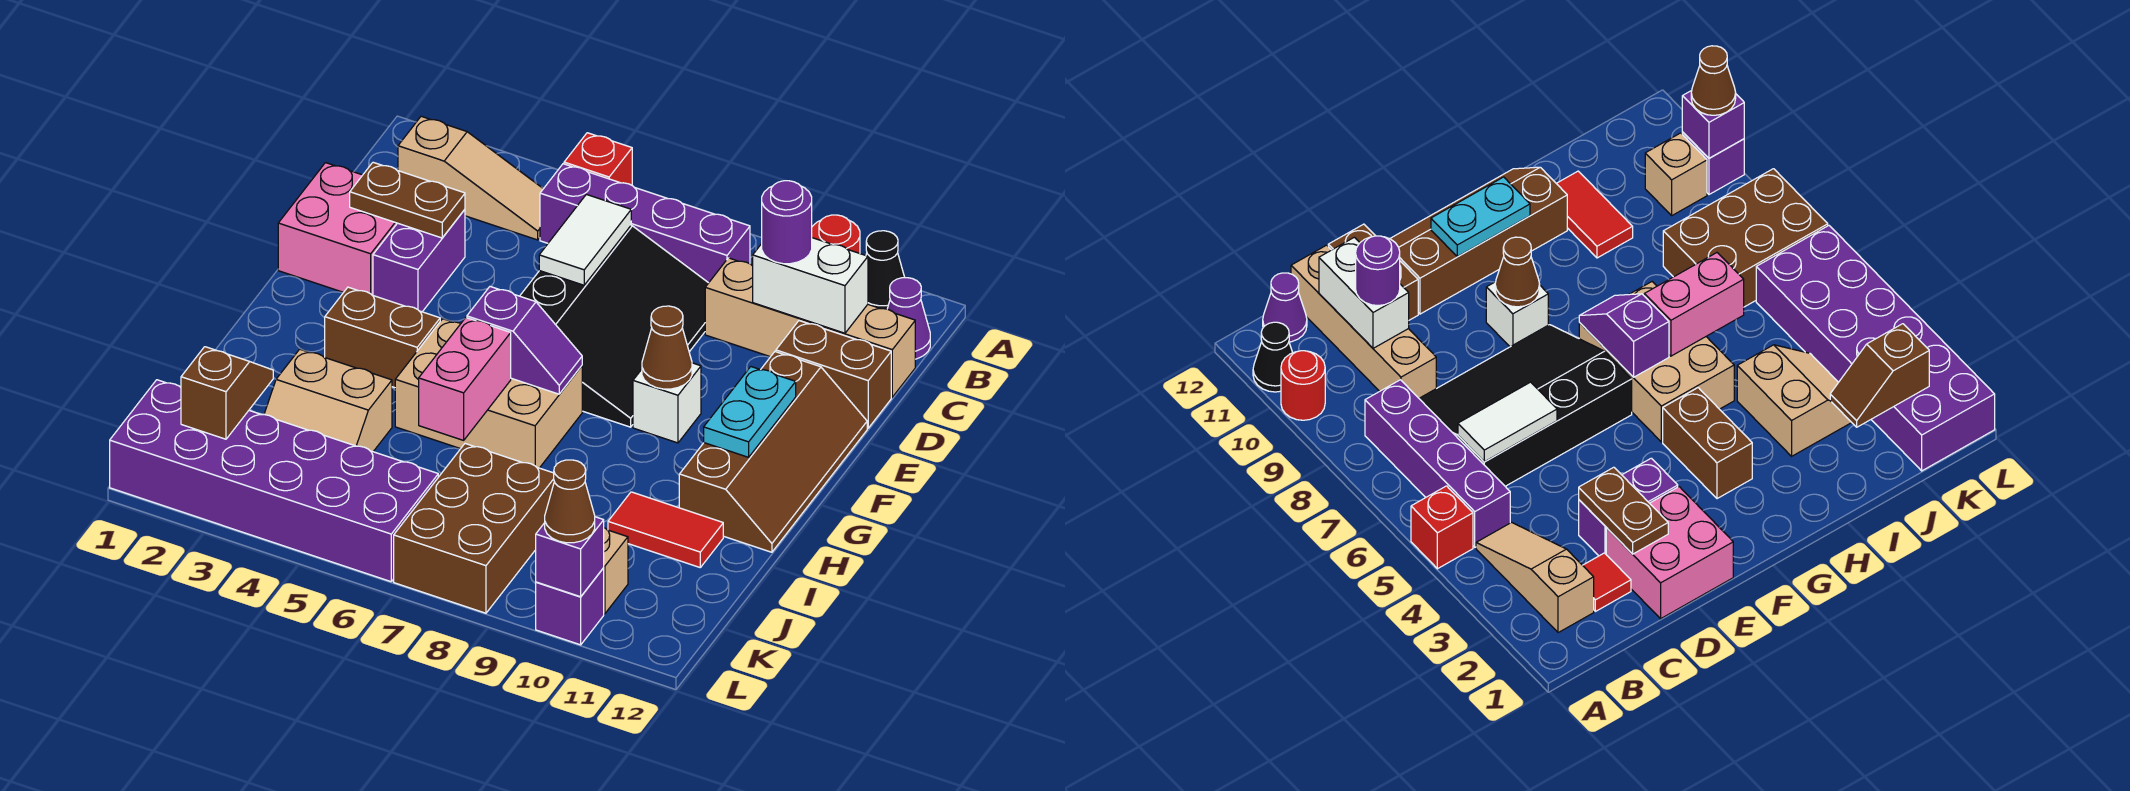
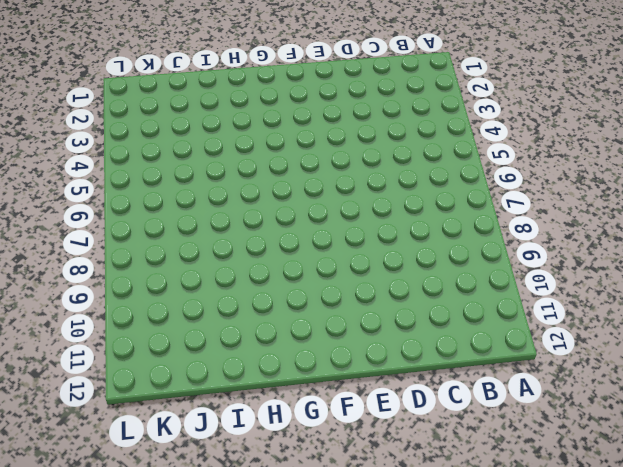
none -> red brick A5 level 1
none -> red round brick A10 level 1
none -> black cone A11 level 1
none -> tan slope B2:B4 level 1 top 2

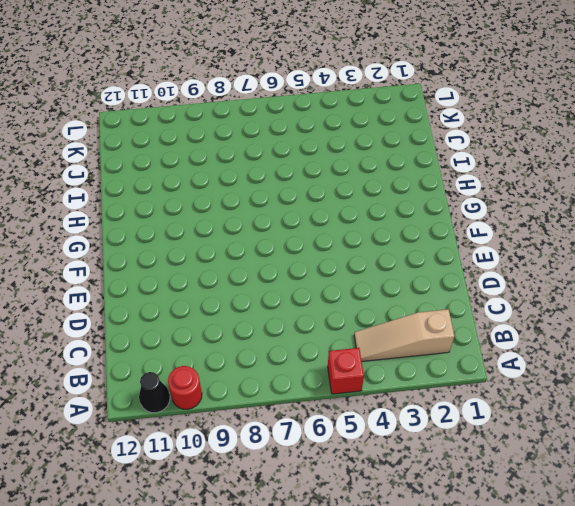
none -> purple brick B5:B8 level 1
none -> purple cone B12 level 1
none -> red tile C2 level 1
none -> black slope C6:F8 level 1 top 6

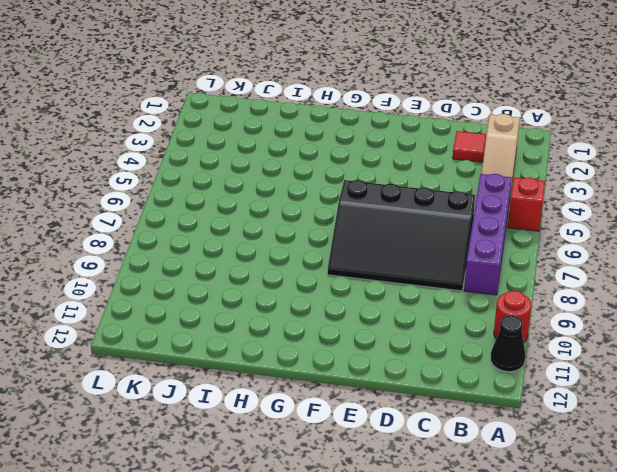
none -> purple cone B12 level 1
none -> tan brick C9:C12 level 1
none -> pink brick D1:E2 level 1
none -> purple brick D3:E3 level 1

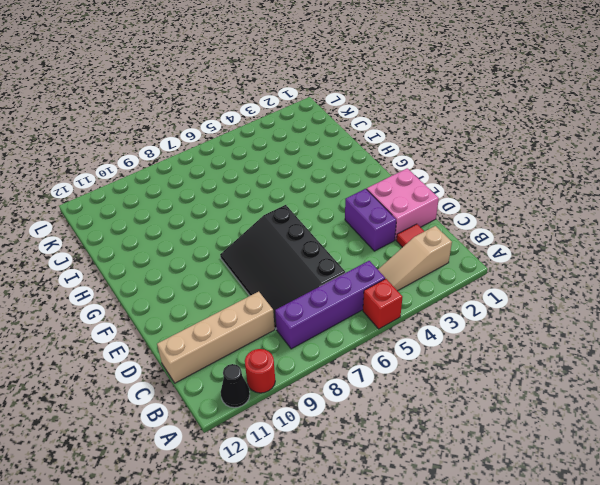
none -> purple cone B12 level 1
none -> brown brick D11:D12 level 1
none -> brown slope E11:H12 level 1 top 11
none -> white brick F9 level 1

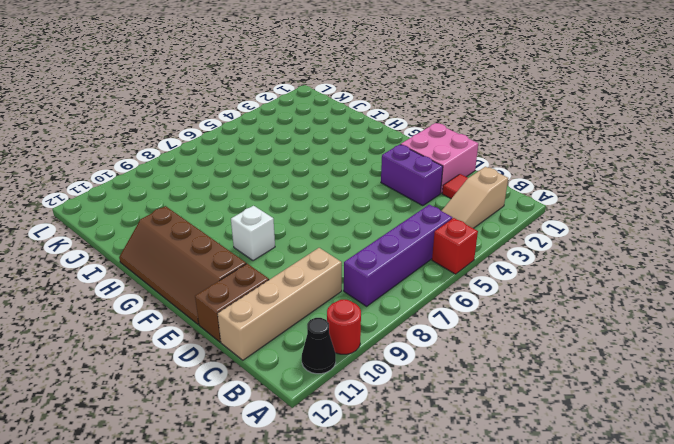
none -> purple cone B12 level 1
none -> black slope C6:F8 level 1 top 6
none -> brown brick G3:G4 level 1
none -> tan brick G5:H7 level 1

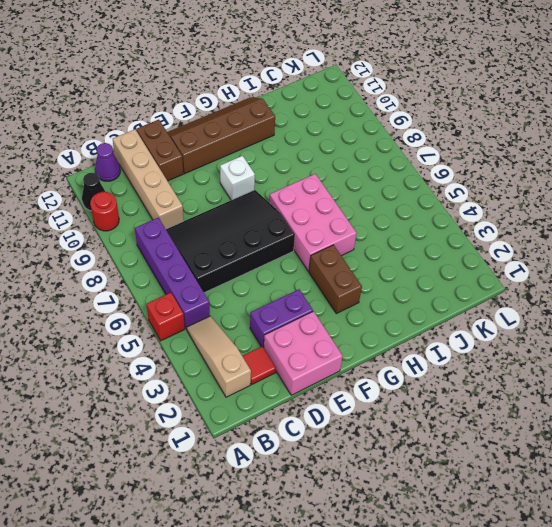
pink brick G5:H7 level 1 -> tan brick G5:H7 level 1
none -> tan slope I3:J4 level 1 top I
none -> red tile I10:I11 level 1
none -> brown brick J7:L8 level 1
none -> purple brick K1:L6 level 1

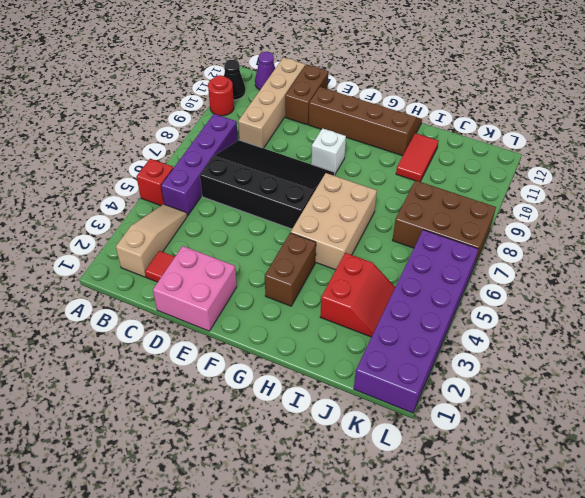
red slope I3:J4 level 1 top I -> tan slope I3:J4 level 1 top I
none -> purple brick D3:E3 level 1
none -> tan brick K10 level 1
none -> purple brick L10 level 1
none -> white tile C6:D6 level 2

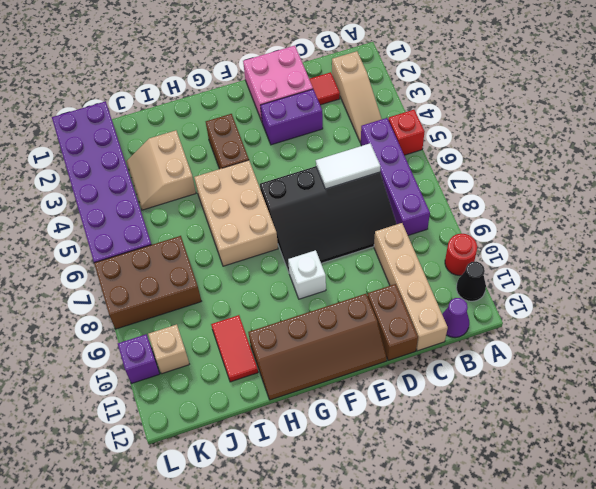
none -> white brick C10:C11 level 2
none -> brown plate D2:D3 level 2
none -> brown cone F9 level 2
none -> cyan plate F11:G11 level 2

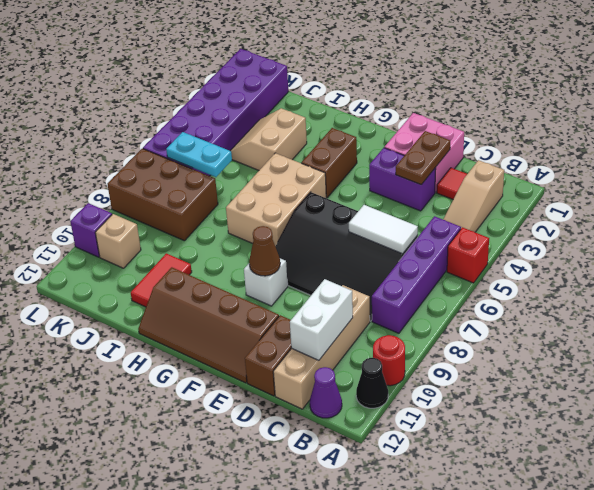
cyan plate J6:K6 level 2 -> cyan plate F11:G11 level 2
none -> purple slope G6:G7 level 2 top 6
none -> pink brick H6:I6 level 2
none -> brown slope J2:K2 level 2 top K
none -> purple brick L10 level 2

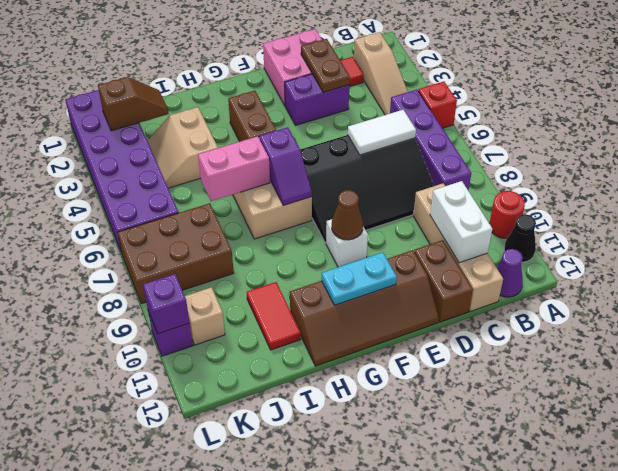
none -> purple round brick C10 level 3
none -> brown cone L10 level 3

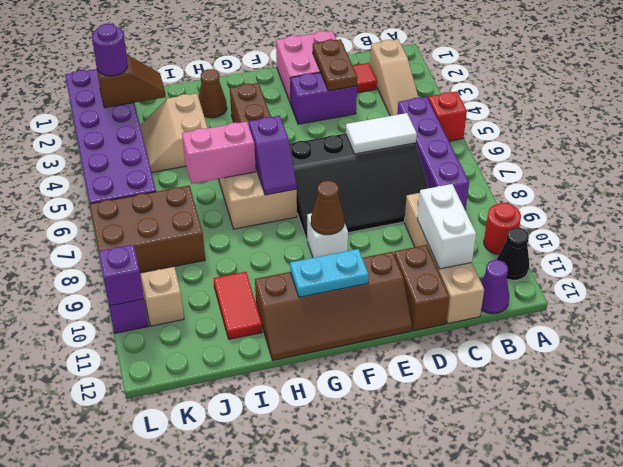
brown cone H2 level 1 -> brown cone L10 level 3
purple round brick K2 level 3 -> purple round brick C10 level 3

